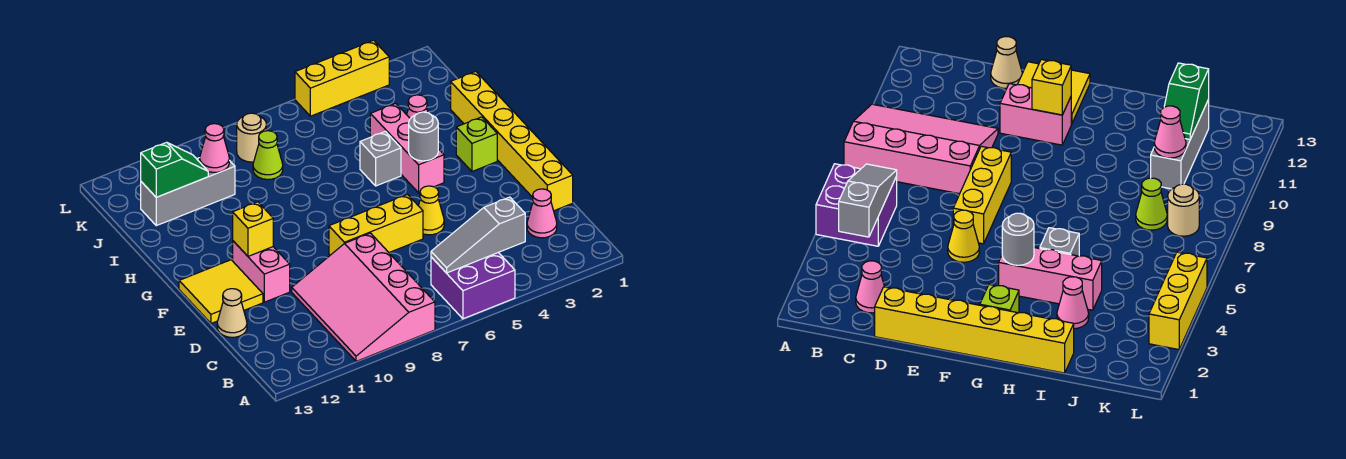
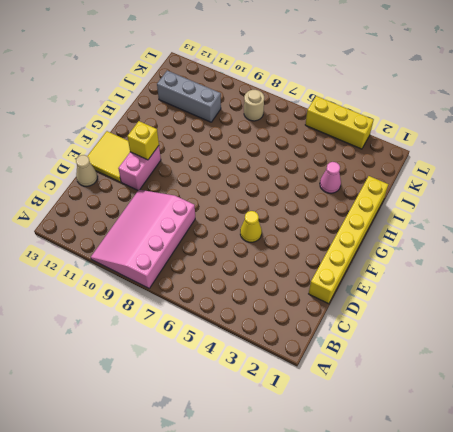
none -> purple brick A5:B6 level 1
none -> pink cone C2 level 1
none -> yellow brick E6:E8 level 1

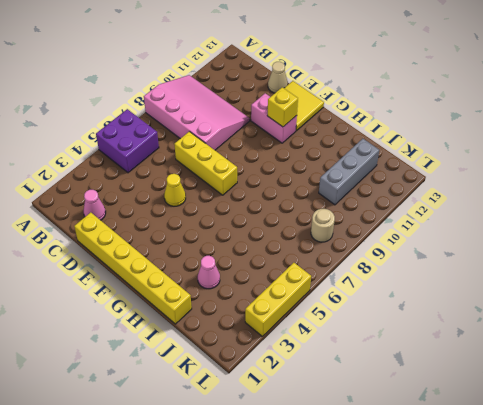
yellow brick D7:F7 level 1 -> yellow brick E6:E8 level 1
none -> lime brick G2 level 1
none -> pink brick G4:I4 level 1
none -> grey brick H5 level 1

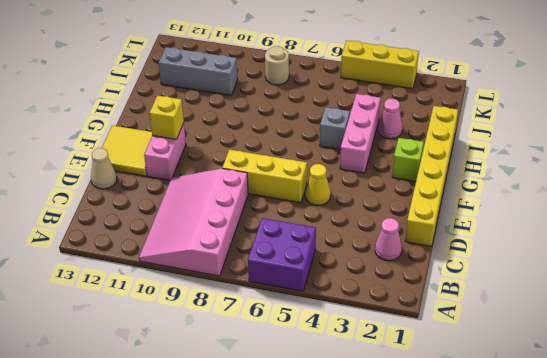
none -> lime cone J8 level 1
none -> grey slope B4:B6 level 2 top 4
none -> grey round brick G4 level 2

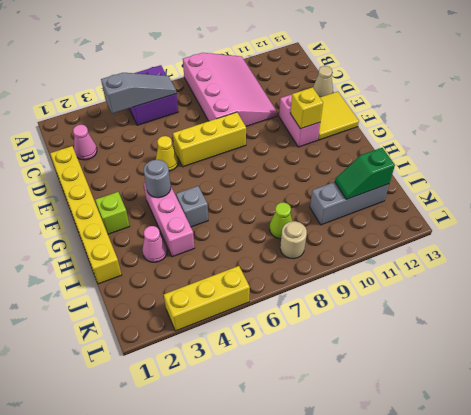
none -> pink cone J10 level 2

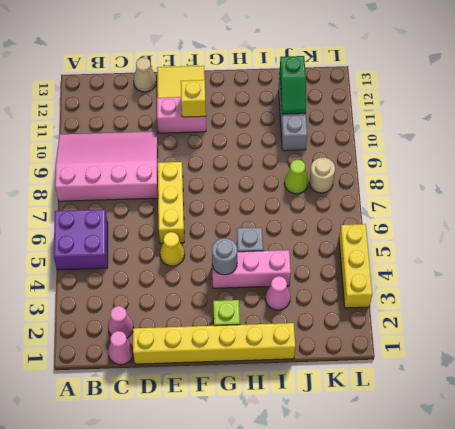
pink cone C1 level 1 -> pink cone J10 level 2
none -> grey slope B4:B6 level 2 top 4

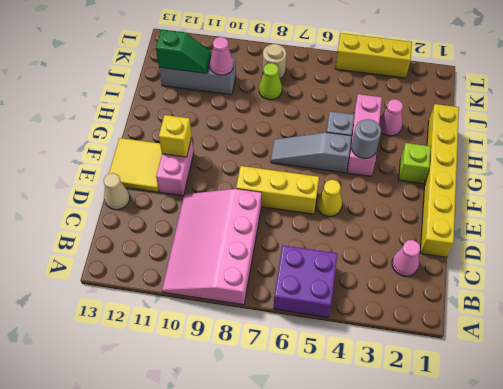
grey slope G5:G7 level 1 top 5 -> grey slope B4:B6 level 2 top 4

